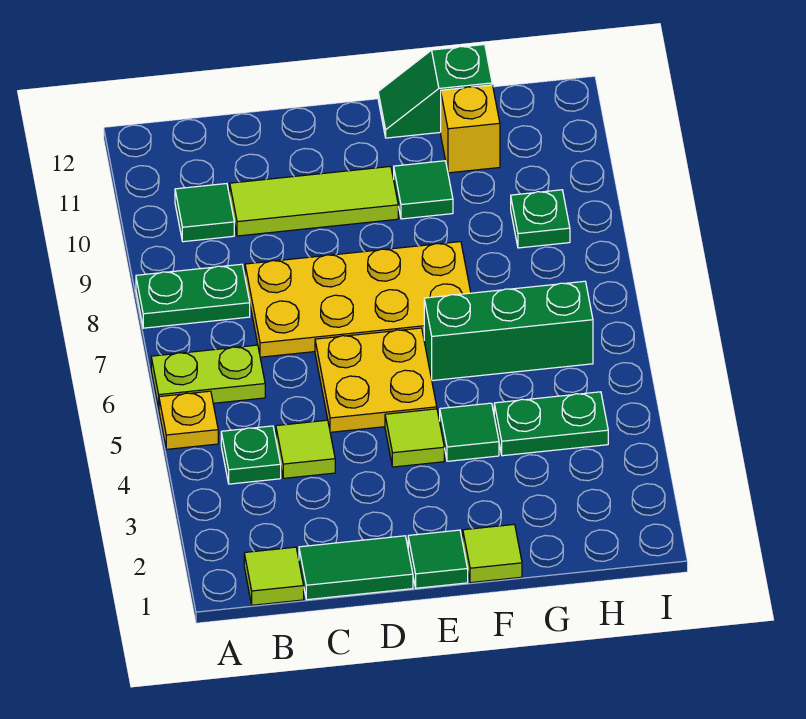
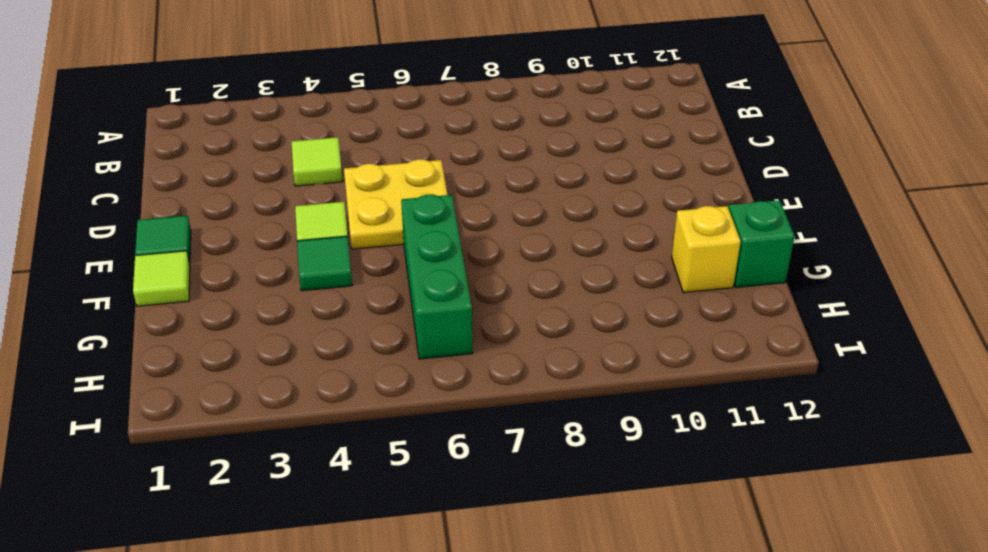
none -> yellow plate A5 level 1
none -> lime plate A6:B6 level 1
none -> green plate A8:B8 level 1

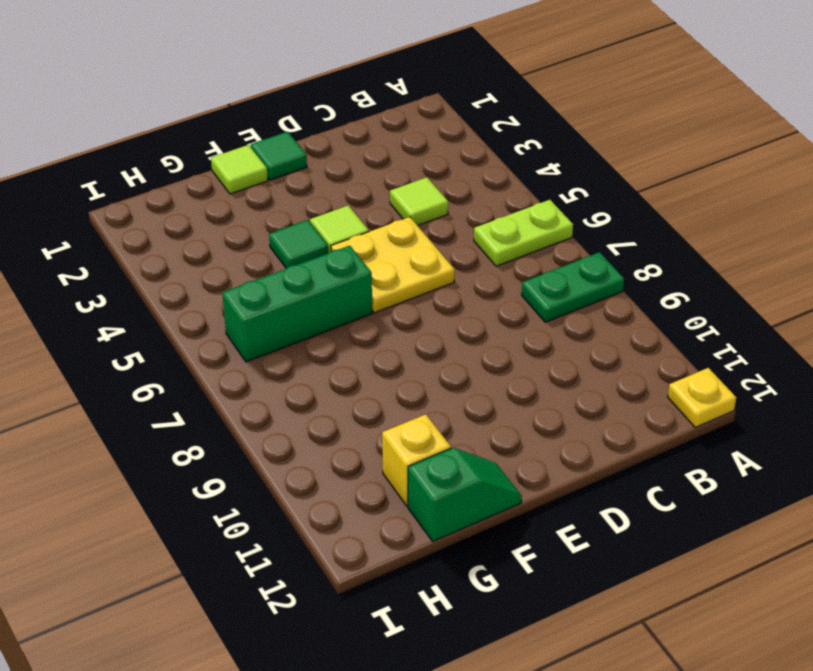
yellow plate A12 level 1 -> yellow plate A5 level 1
none -> lime tile B1 level 1
none -> green plate B4 level 1
none -> green tile B10 level 1

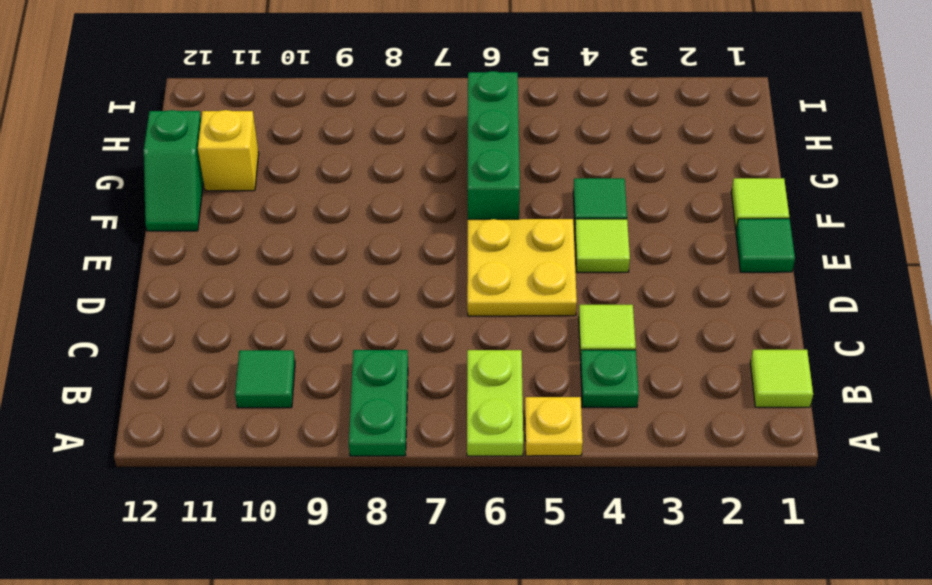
none -> green tile C1:D1 level 1
none -> yellow plate C7:F8 level 1
none -> lime tile C10:E10 level 1

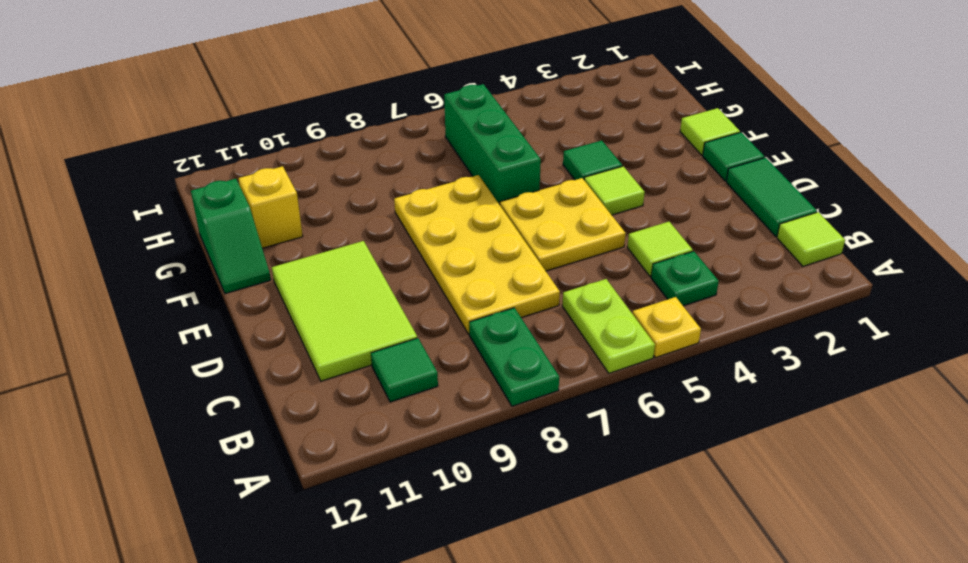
lime tile C10:E11 level 1 -> lime tile C10:E10 level 1
none -> green tile F10 level 1
none -> green plate G4:H4 level 1
none -> green plate H9 level 1

